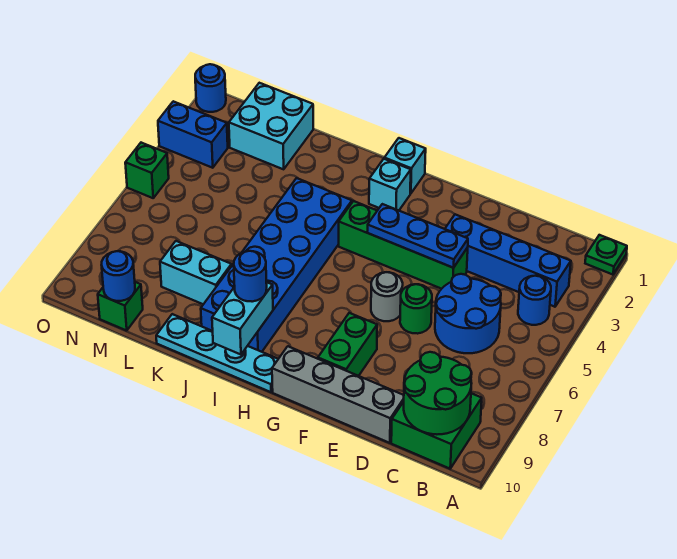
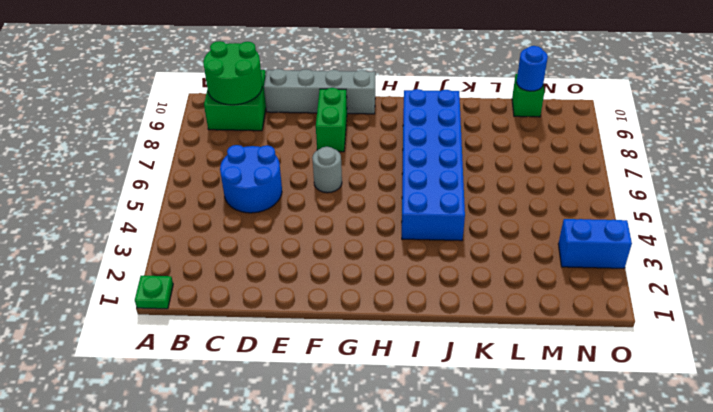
none -> blue brick B3:E3 level 1
none -> blue round brick B4 level 1
none -> green brick E4:H4 level 1

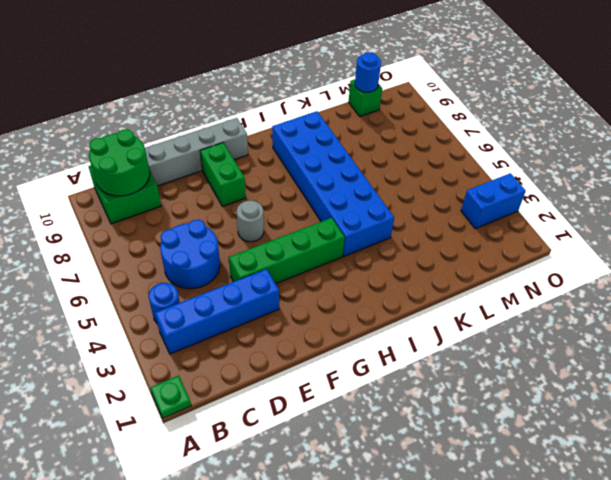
none -> green round brick E6 level 1
none -> cyan brick H1 level 1
none -> cyan brick H2 level 1

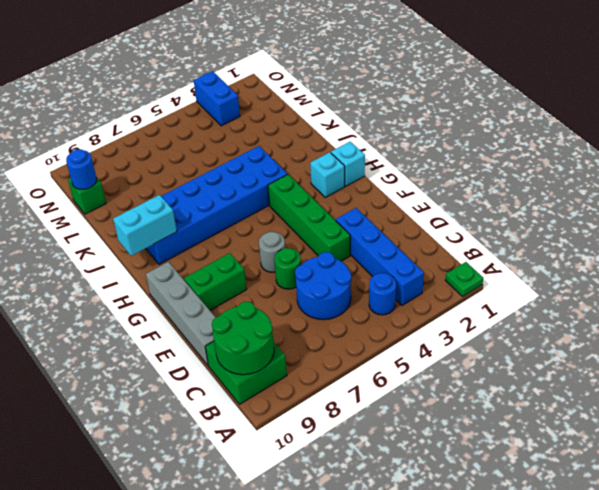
none -> cyan plate H10:K10 level 1
none -> cyan brick K8:L8 level 1
none -> cyan brick L1:M2 level 1

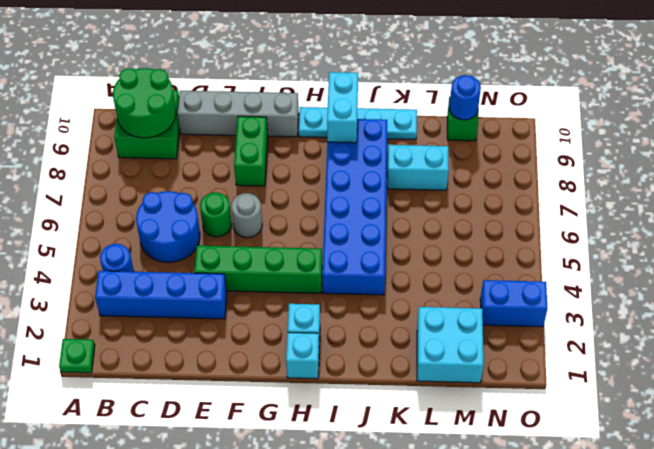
none -> blue round brick O1 level 1
none -> green brick O5 level 1
none -> blue plate E4:G4 level 2

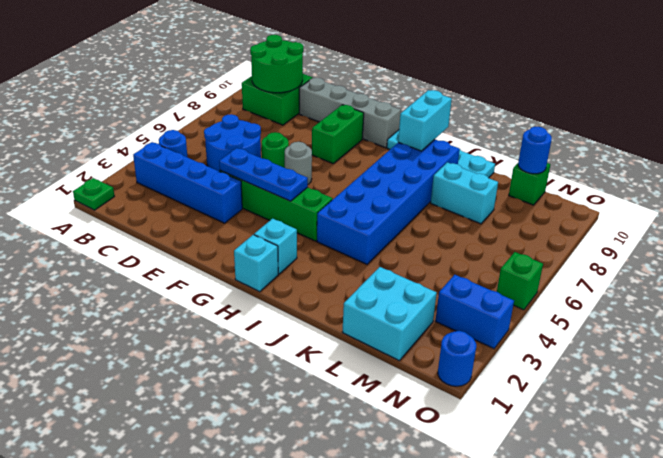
none -> blue round brick I9 level 3

